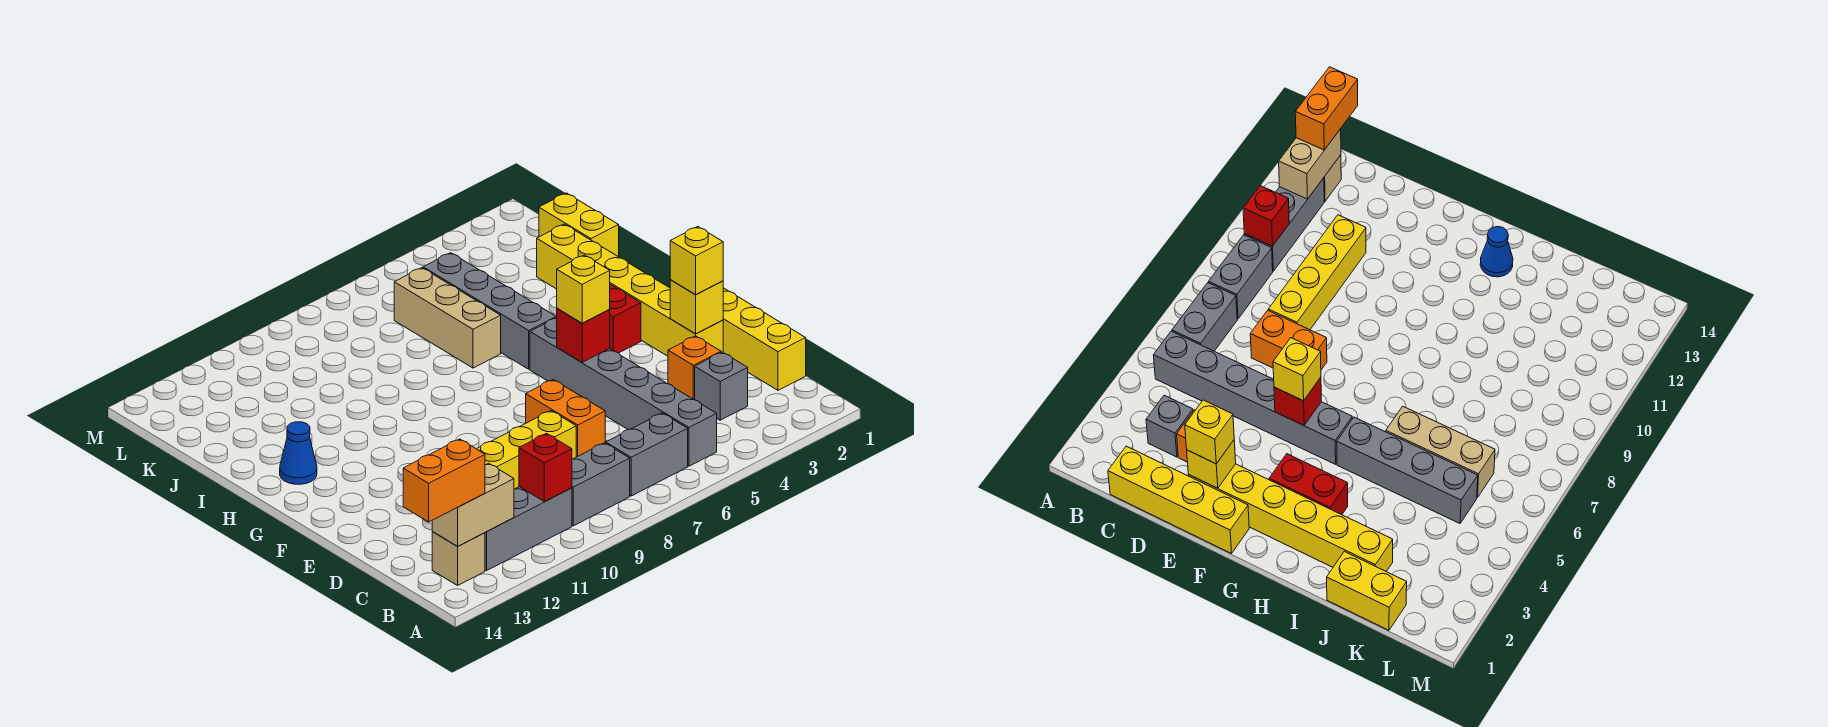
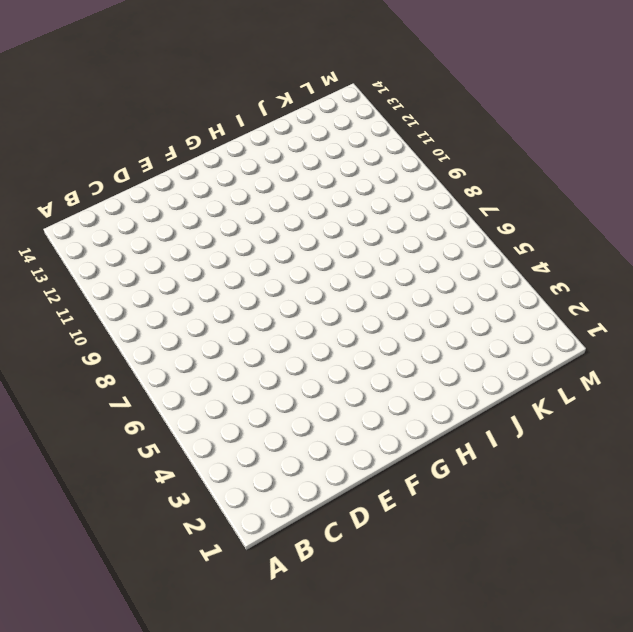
none -> grey brick B5:G5 level 1
none -> grey brick B6:B7 level 1
none -> grey brick B8:B9 level 1

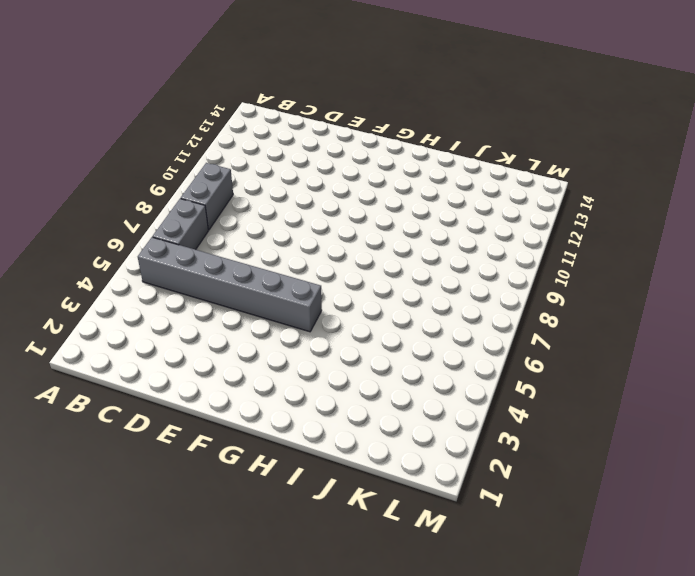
none -> grey brick B10:B12 level 1
none -> tan brick B13 level 1
none -> yellow brick C1:F1 level 1

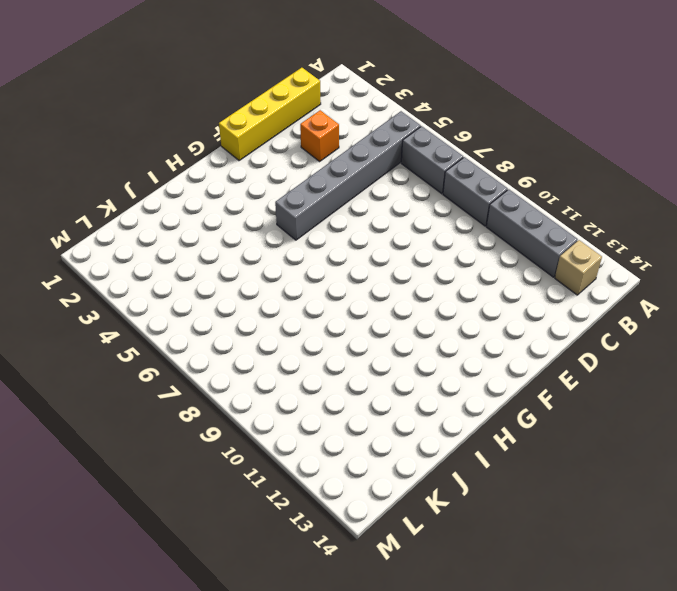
none -> grey brick C3 level 1
none -> orange brick D7:E7 level 1
none -> yellow brick D8:D11 level 1

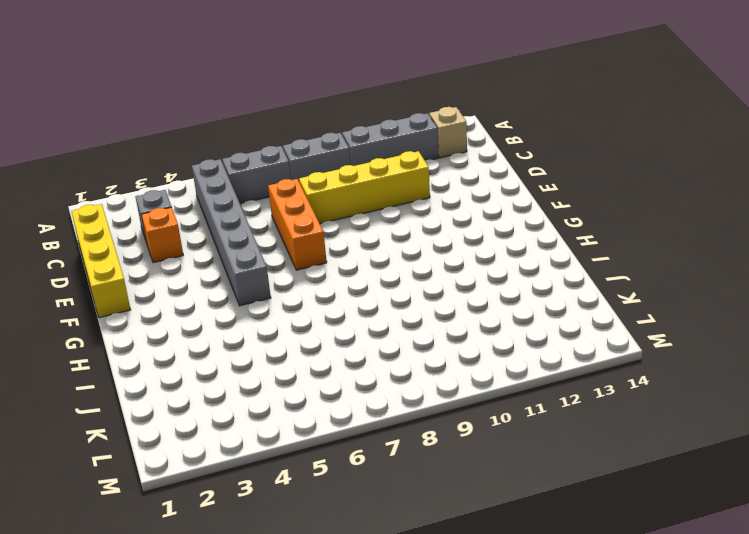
orange brick D7:F7 level 1 -> orange brick D7:E7 level 1
none -> yellow brick E2:J2 level 1
none -> red brick G3:H3 level 1
none -> grey brick H5:K5 level 1

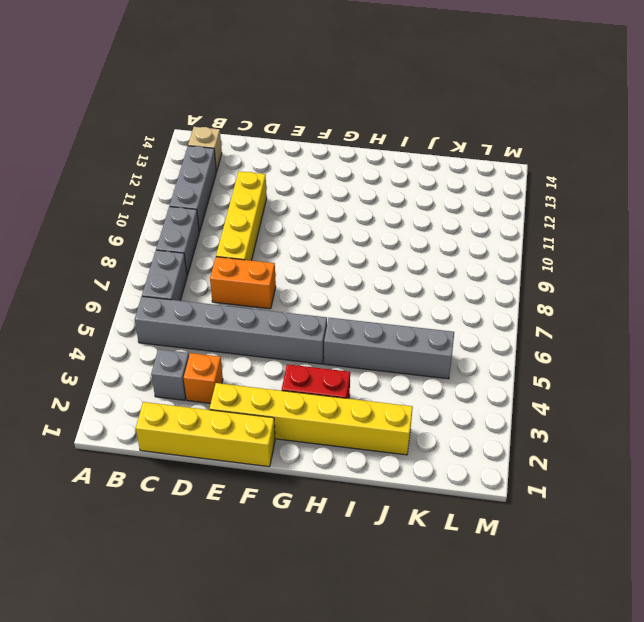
none -> blue cone H13 level 1
none -> tan brick I6:K6 level 1
none -> yellow brick J1:K1 level 1

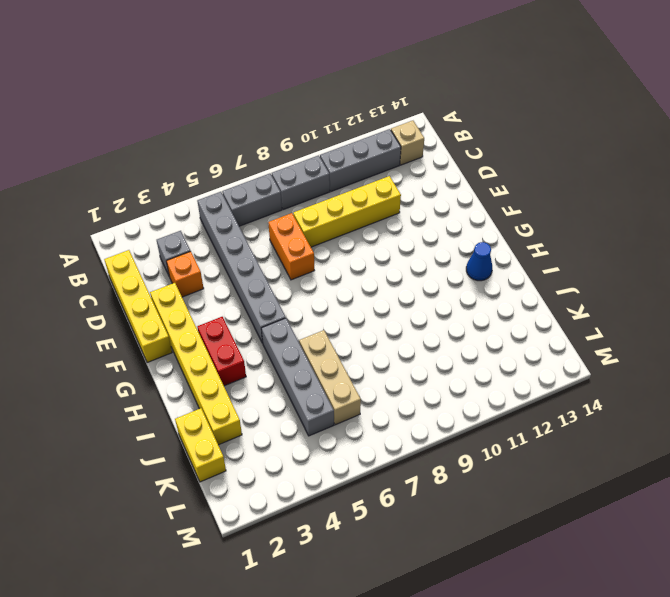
none -> red brick B10 level 2
none -> tan brick B12:B13 level 2
none -> yellow brick E2 level 2

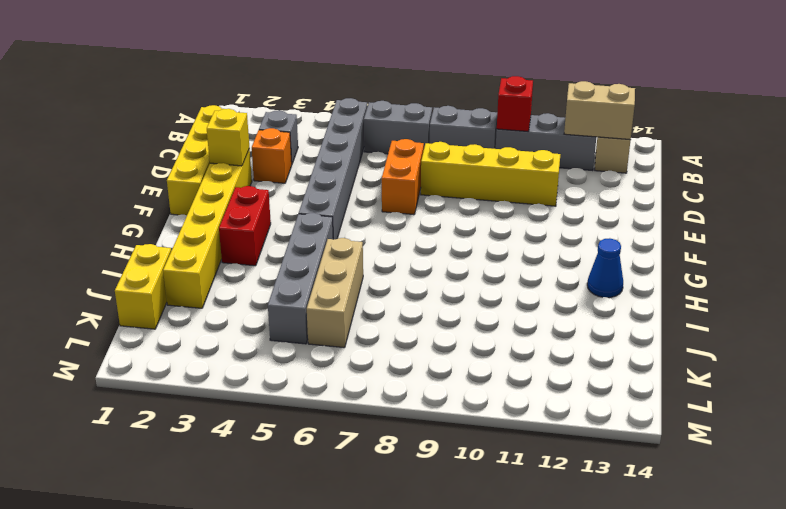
none -> red brick F5 level 2
none -> orange brick B13:B14 level 3
none -> yellow brick E2 level 3

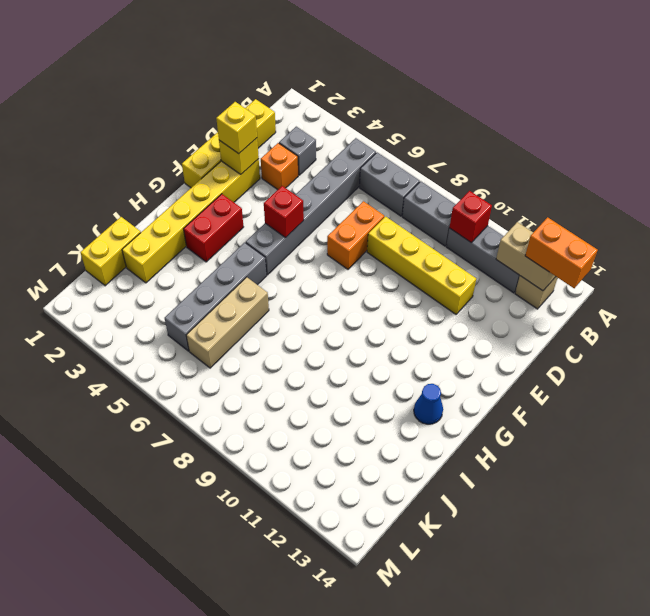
none -> yellow brick F5 level 3

